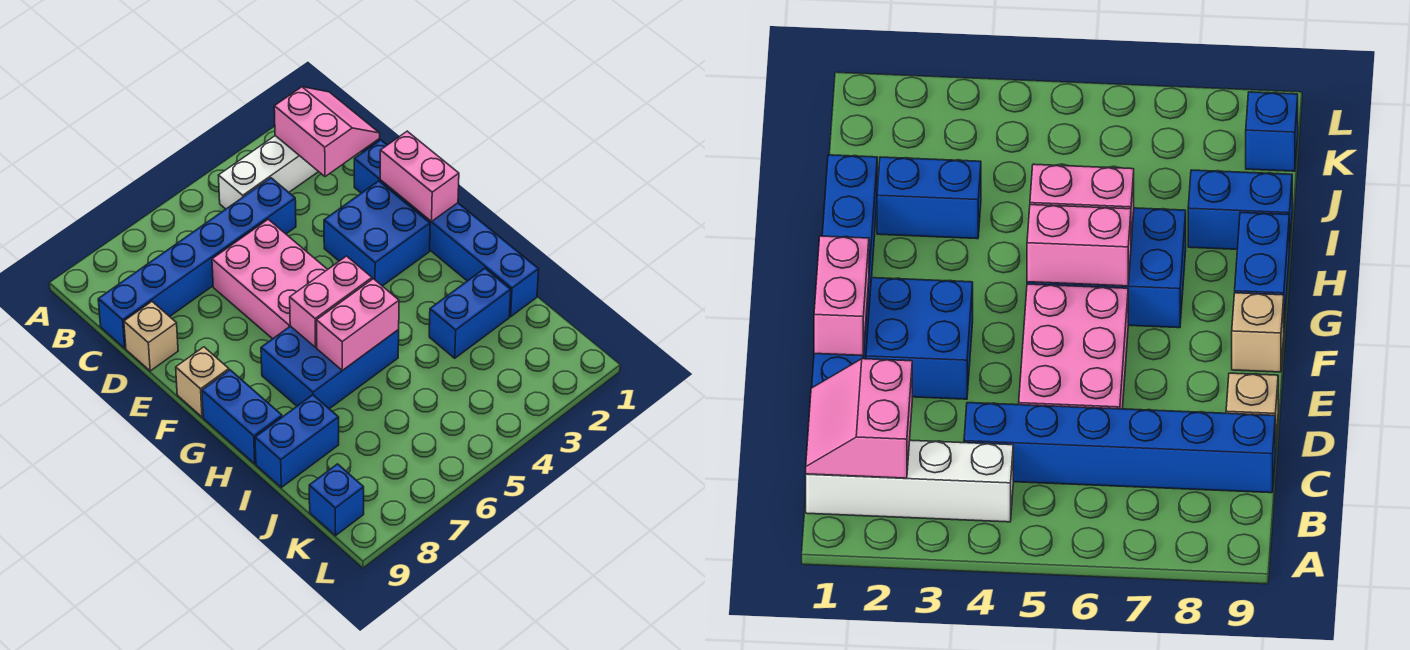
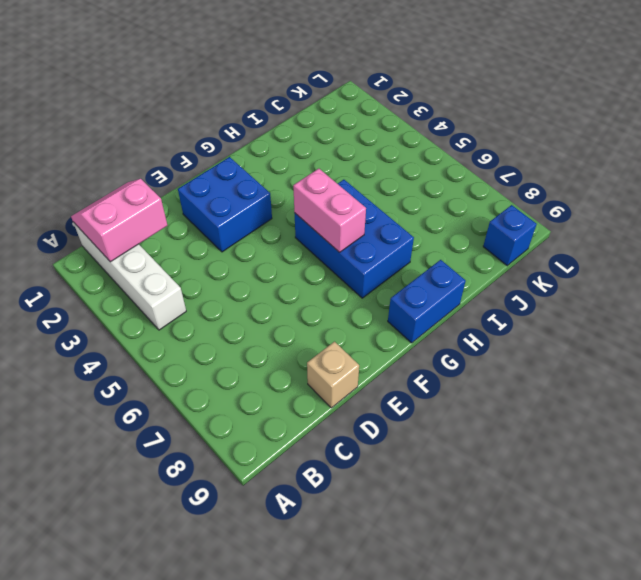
none -> blue brick C4:C9 level 1
none -> blue brick D1:I1 level 1
none -> pink brick D5:F6 level 1

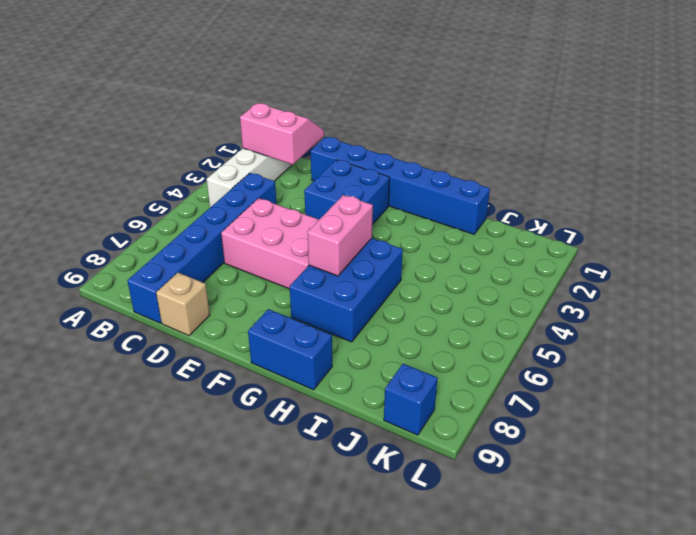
none -> tan brick F9 level 1
none -> blue brick I2:I3 level 1
none -> blue brick I8:I9 level 1

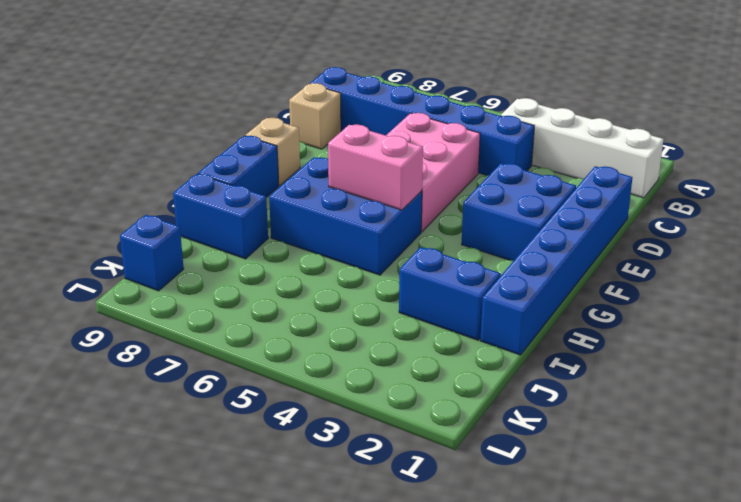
none -> pink slope B1:C2 level 2 top 2
none -> pink brick E1:F1 level 2
none -> pink brick H5:H6 level 2

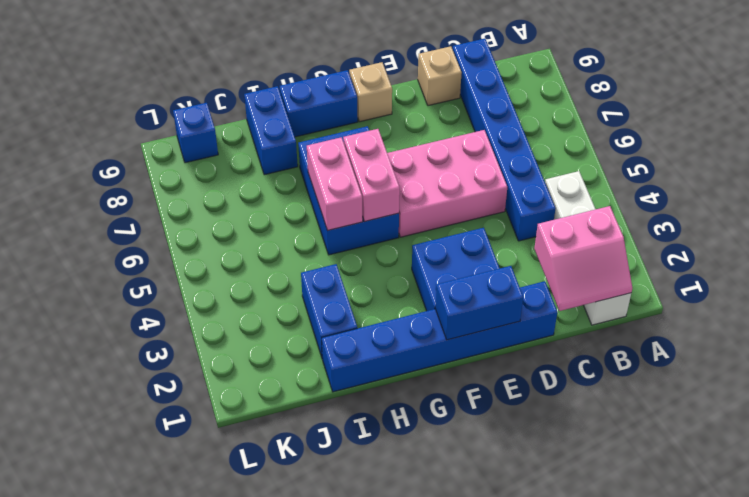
blue brick E1:F1 level 2 -> pink brick E1:F1 level 2

